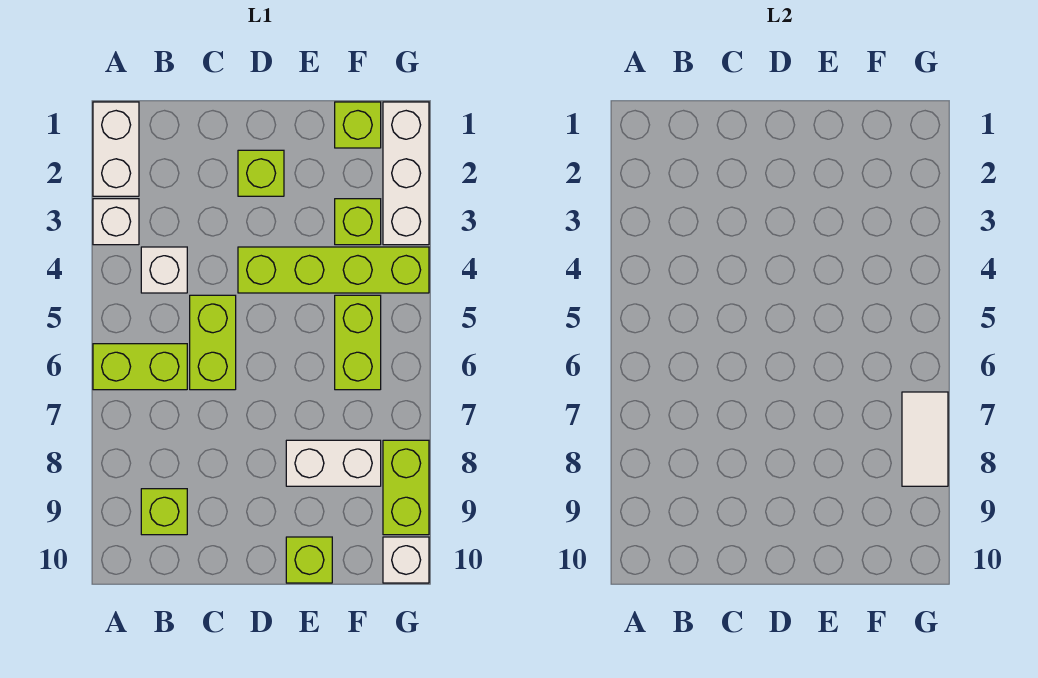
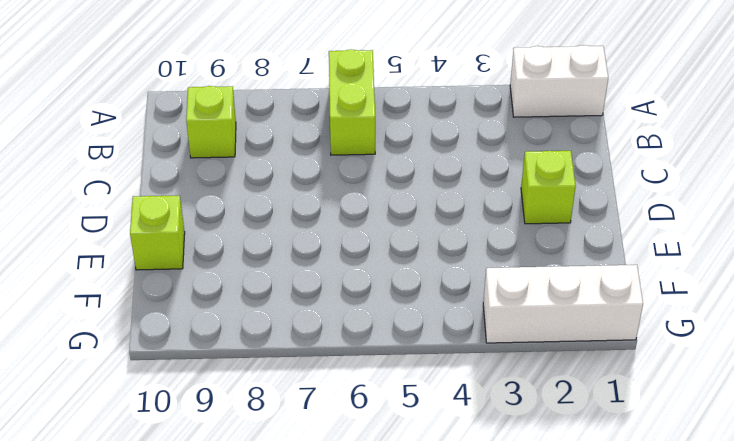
none -> white brick A3 level 1
none -> white brick B4 level 1
none -> lime brick C5:C6 level 1

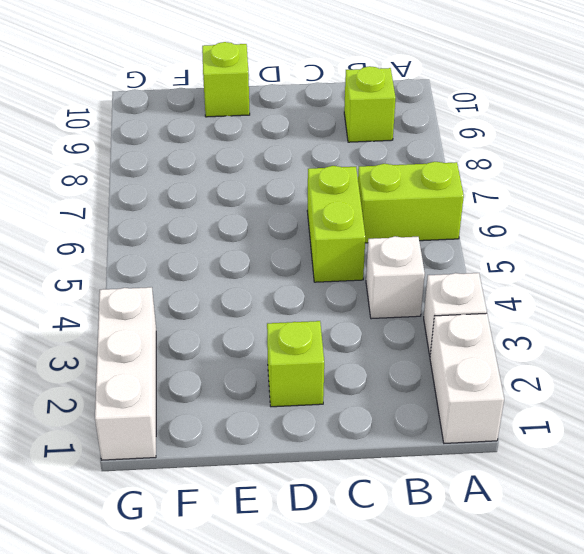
none -> lime brick D4:G4 level 1
none -> white brick E8:F8 level 1
none -> lime brick F1 level 1

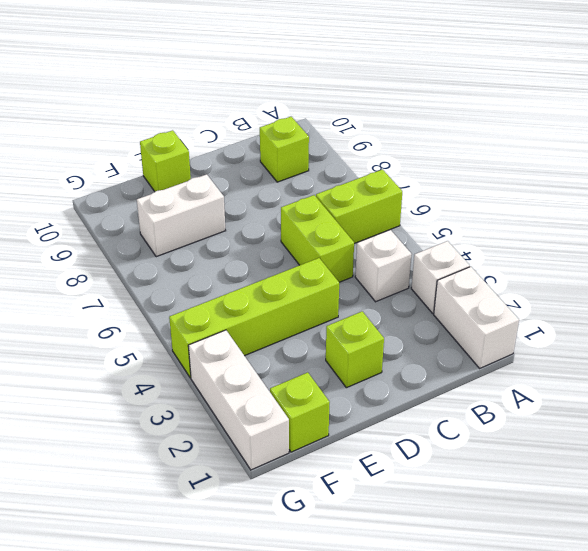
none -> lime brick F3 level 1
none -> lime brick F5:F6 level 1
none -> lime brick G8:G9 level 1

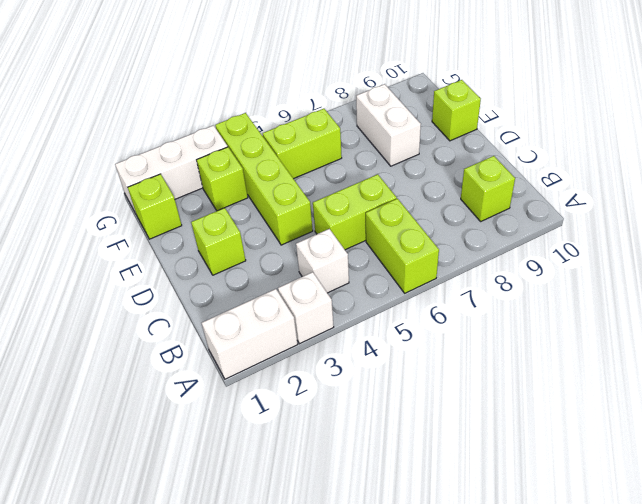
none -> lime brick G8:G9 level 1
none -> white brick G10 level 1
none -> white tile G7:G8 level 2

